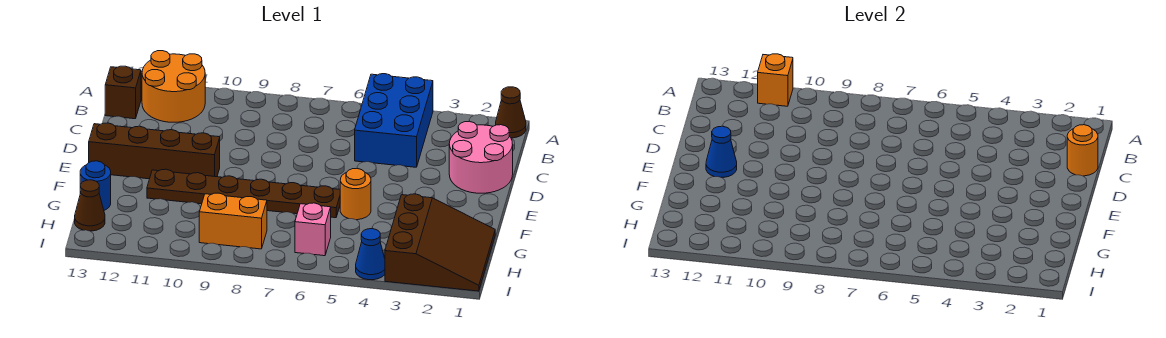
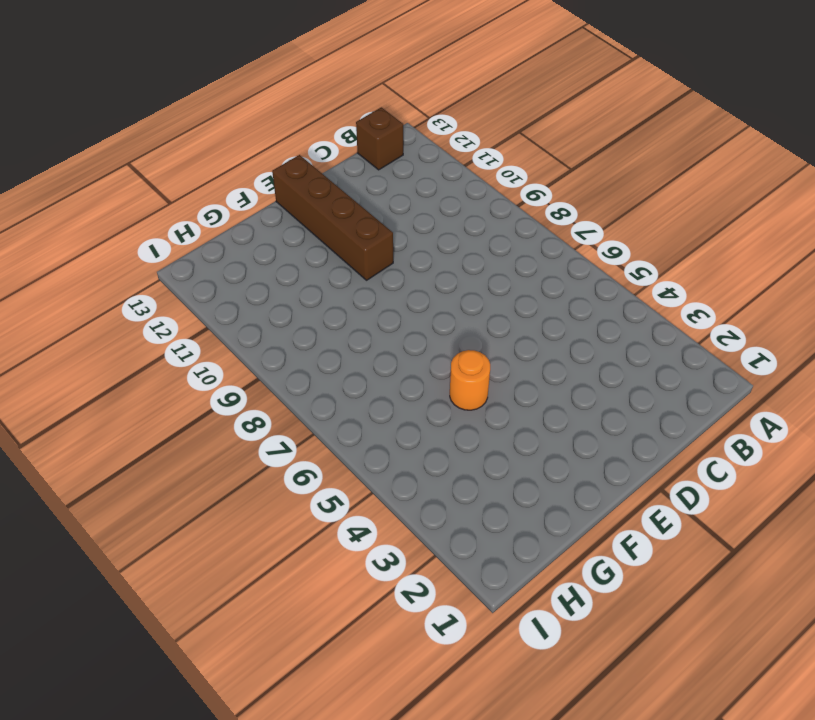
none -> brown cone A1 level 1
none -> blue brick A4:C5 level 1
none -> orange round brick A11:B12 level 1

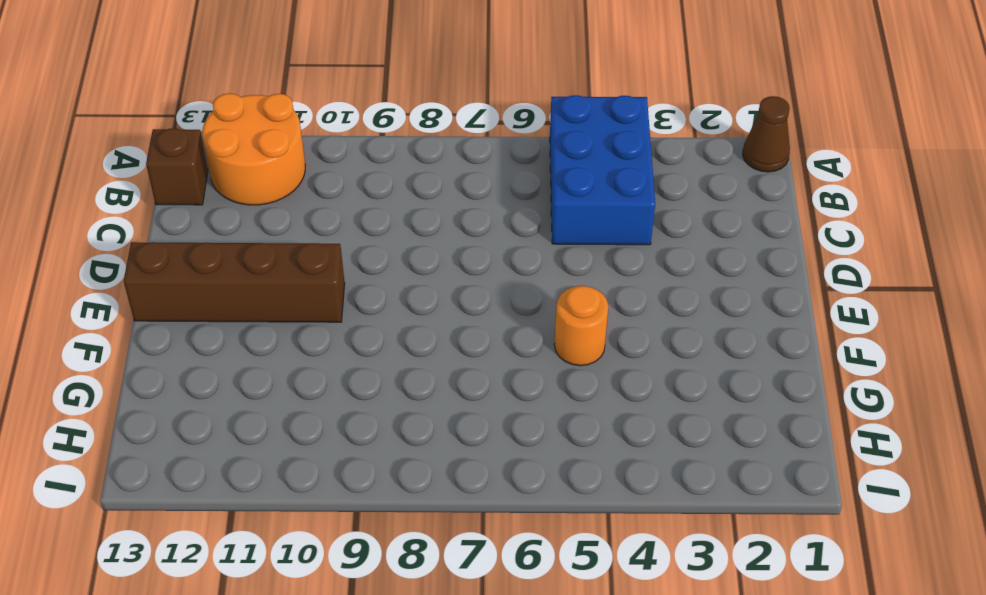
none -> pink round brick C1:D2 level 1
none -> brown plate F6:F11 level 1
none -> brown slope G1:I3 level 1 top 3

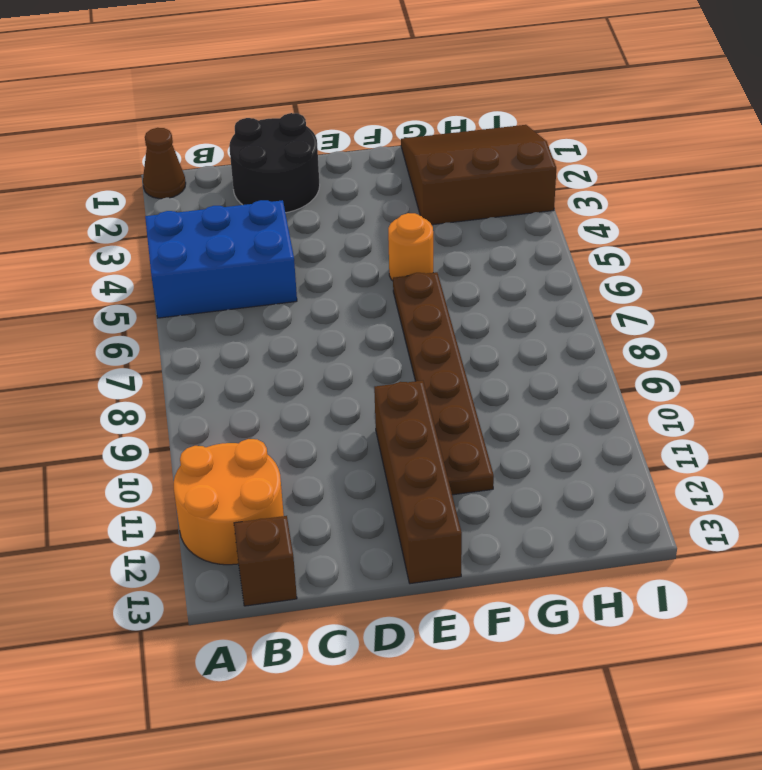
black round brick C1:D2 level 1 -> pink round brick C1:D2 level 1
none -> blue round brick G13 level 1
none -> pink brick H6 level 1
none -> orange brick H8:H9 level 1

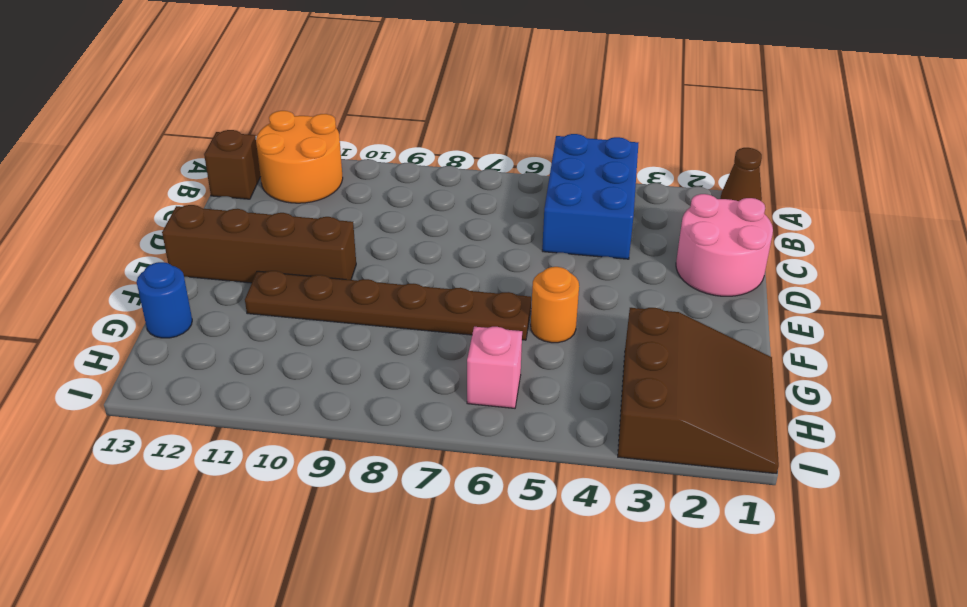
none -> orange brick H8:H9 level 1
none -> brown cone H13 level 1
none -> blue cone I4 level 1

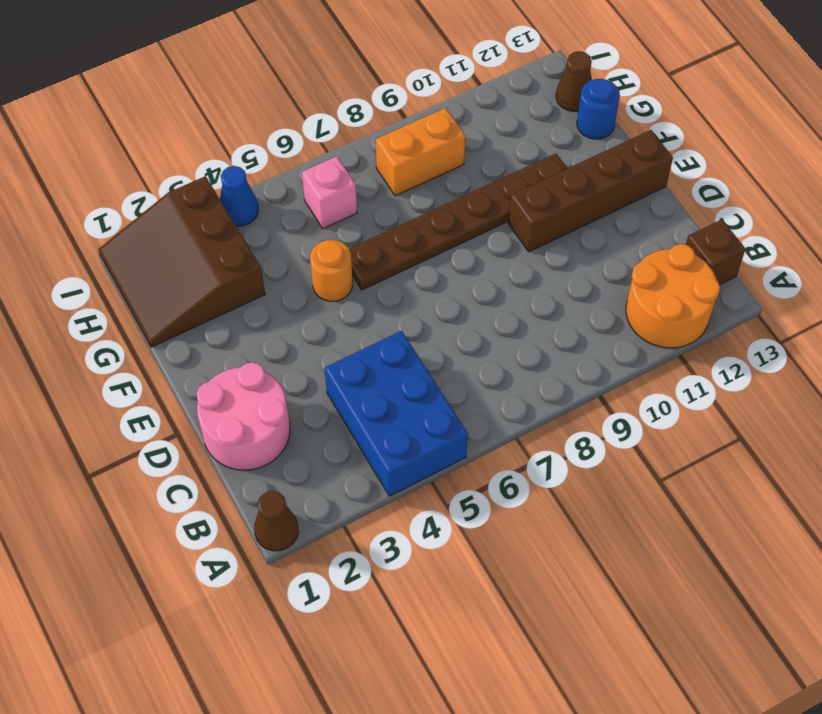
none -> orange brick A11 level 2
none -> orange round brick C1 level 2
none -> blue cone E12 level 2

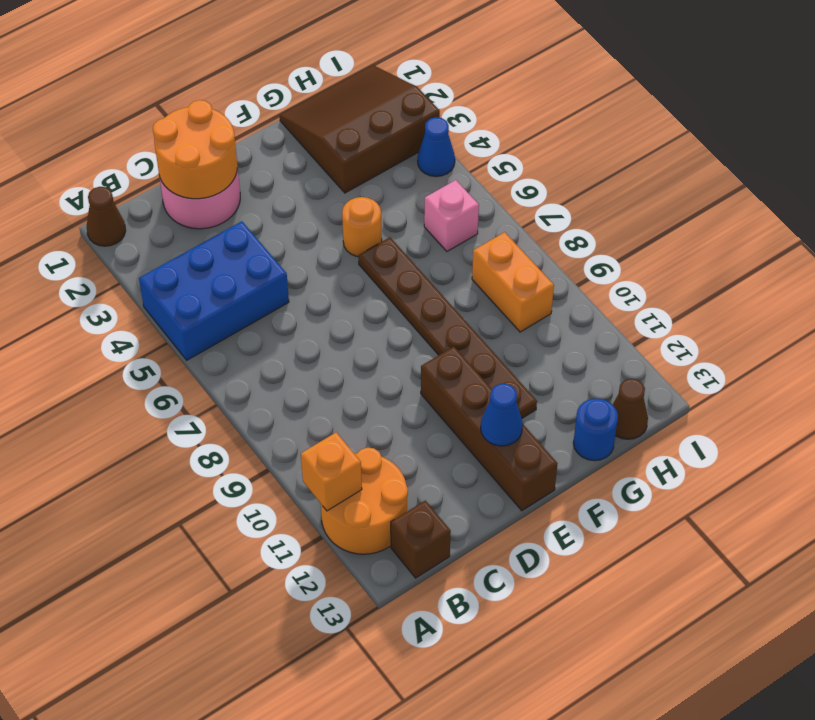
orange round brick C1:D2 level 2 -> orange round brick C1 level 2

